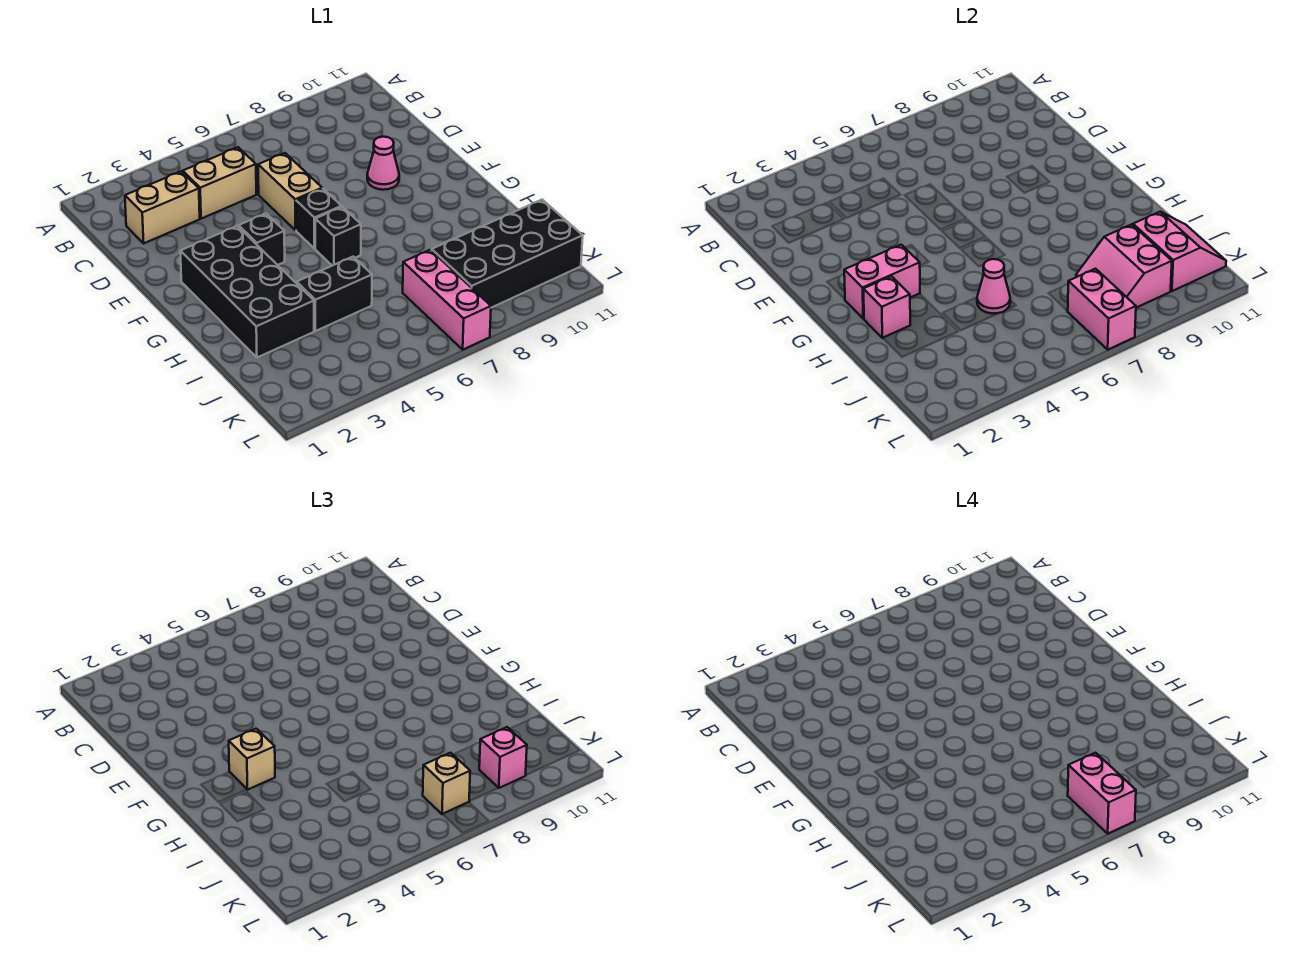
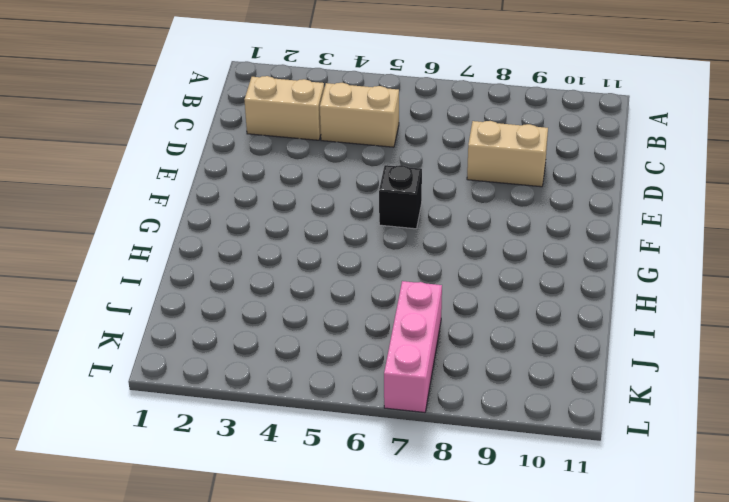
tan brick D8:D9 level 1 -> tan brick D6:E6 level 1
none -> pink cone E9 level 1
none -> black brick F2:I3 level 1
none -> black brick F4 level 1

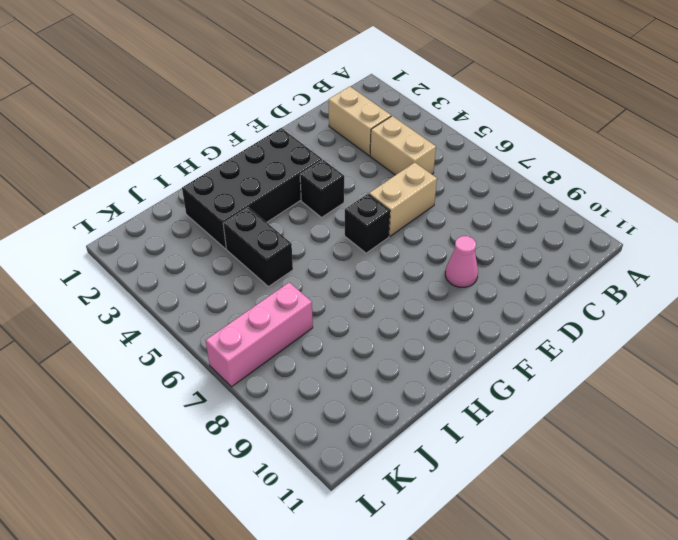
none -> black brick G6 level 1
none -> black brick J8:K11 level 1
none -> pink brick G2:G3 level 2

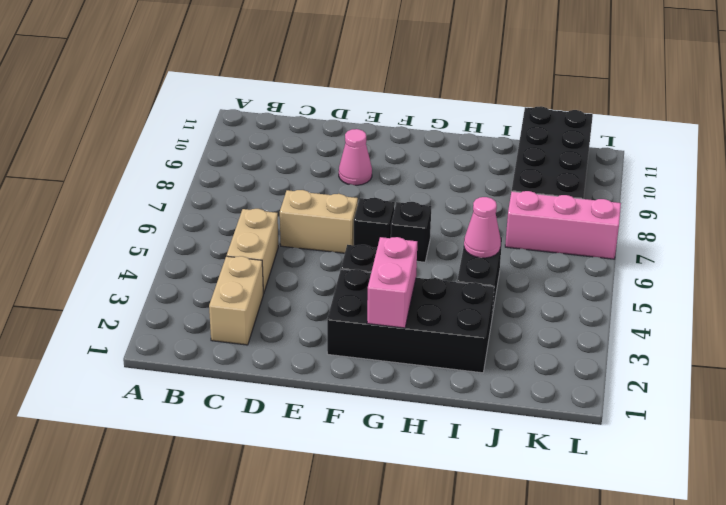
none -> pink brick H2 level 2
none -> pink slope J8:K9 level 2 top 9
none -> pink slope J10:K11 level 2 top 10

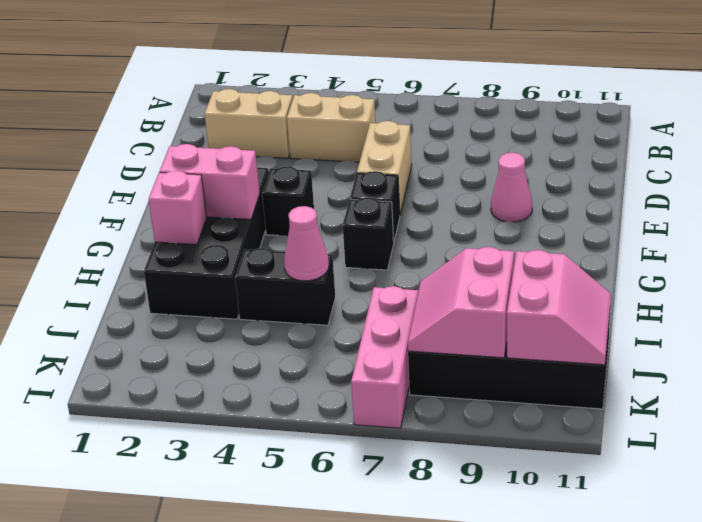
none -> pink brick K7:L7 level 2
none -> tan brick G3 level 3
none -> tan brick K7 level 3

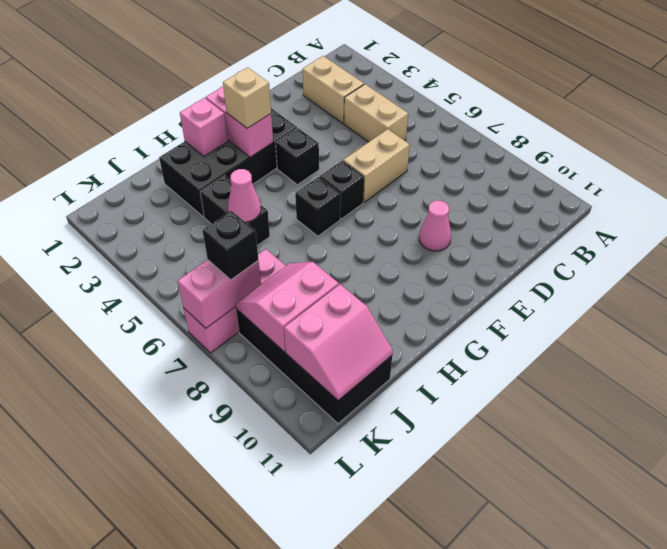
black brick K7 level 3 -> tan brick K7 level 3
none -> pink brick K9 level 3
none -> pink brick K7:L7 level 4

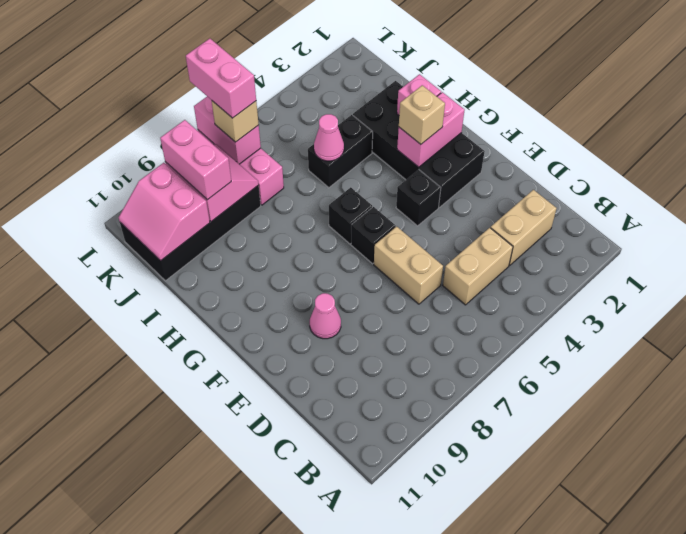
pink brick J9:K9 level 3 -> pink brick K9 level 3

